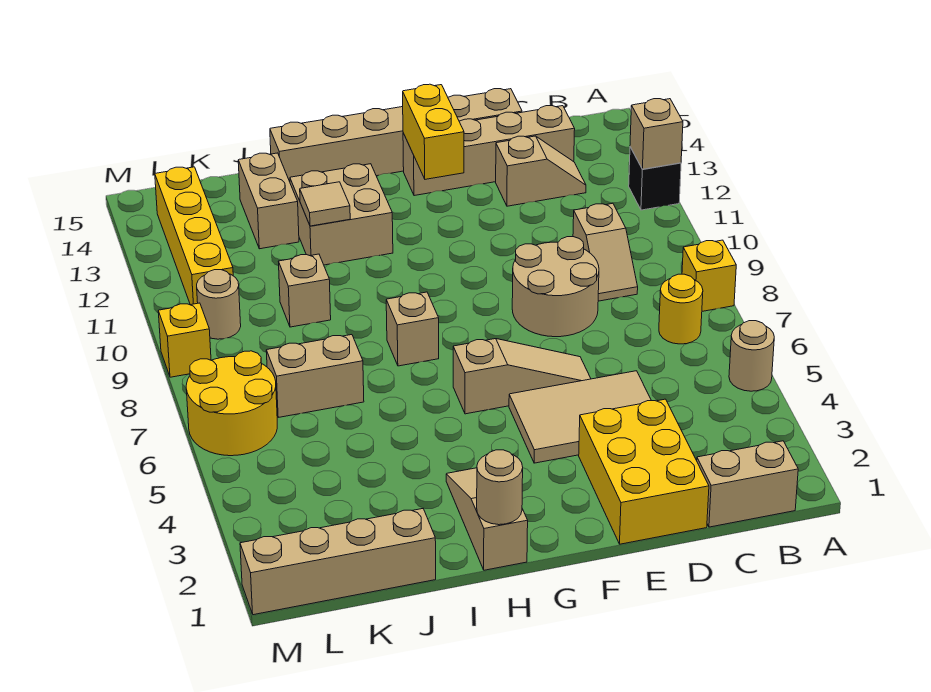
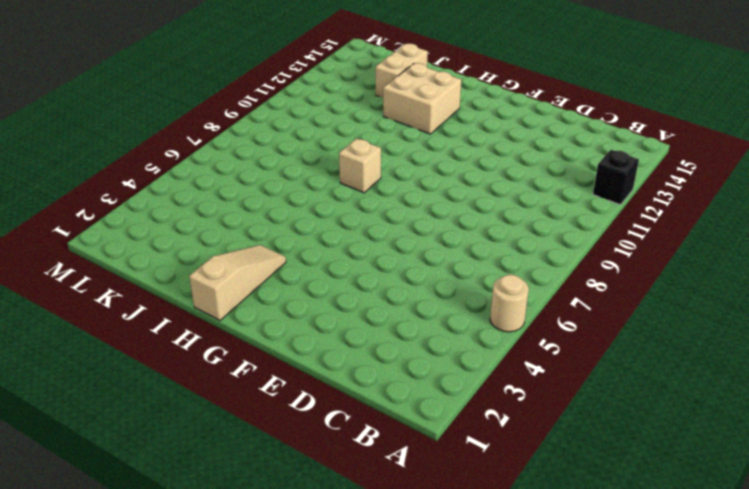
none -> yellow brick A8 level 1
none -> tan brick B1:C1 level 1
none -> yellow round brick B7 level 1

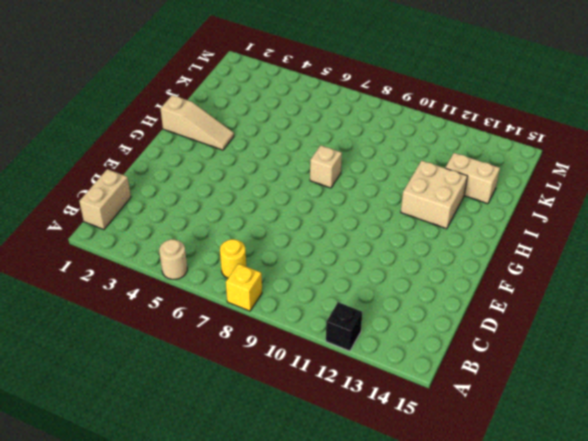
none -> tan slope C9:C10 level 1 top 10
none -> tan slope C13:D13 level 1 top D
none -> tan brick C14:F14 level 1

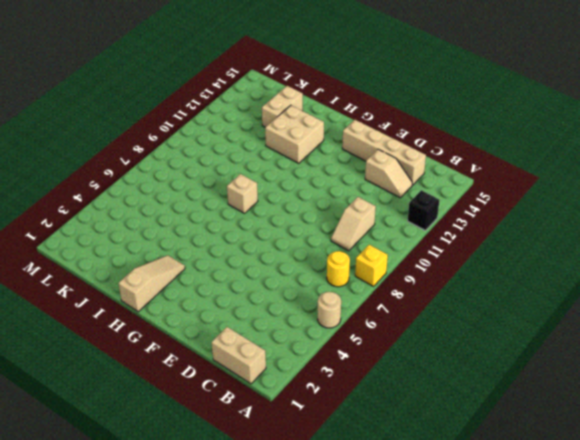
none -> yellow brick D1:E3 level 1
none -> tan tile D4:F5 level 1
none -> tan round brick D8:E9 level 1

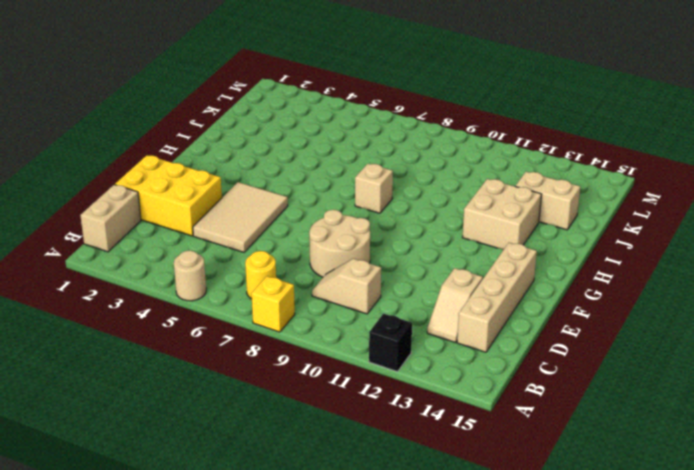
none -> tan brick D15:I15 level 1
none -> tan slope E6:G6 level 1 top G
none -> tan slope H1:H3 level 1 top 1

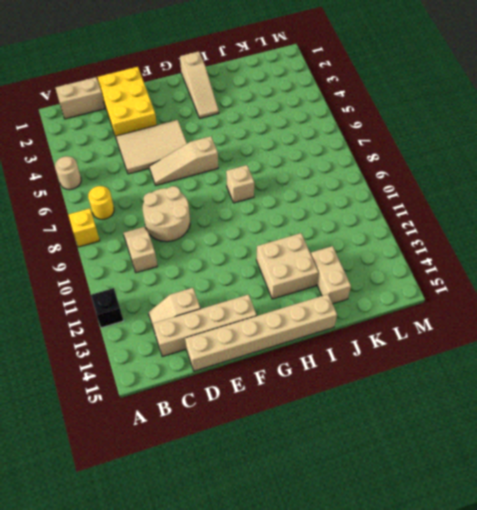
none -> tan brick J1:M1 level 1
none -> tan brick J7:K7 level 1
none -> tan brick J10 level 1

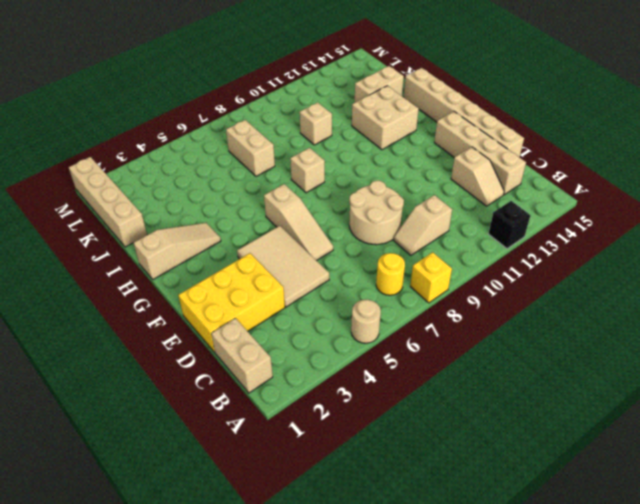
none -> yellow round brick L6:M7 level 1
none -> tan round brick L10 level 1
none -> yellow brick L11:L14 level 1

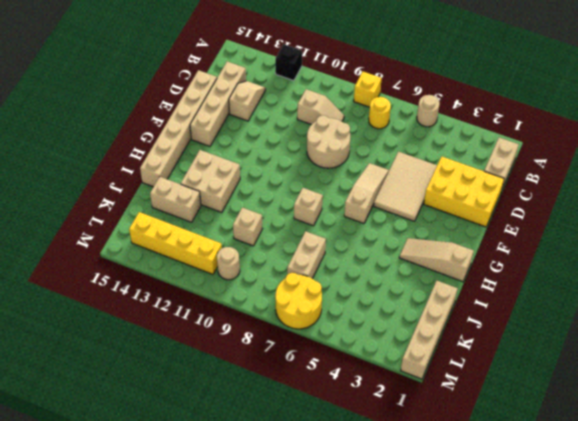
none -> yellow brick M9 level 1
none -> tan brick A12 level 2
none -> yellow brick F13:F14 level 2

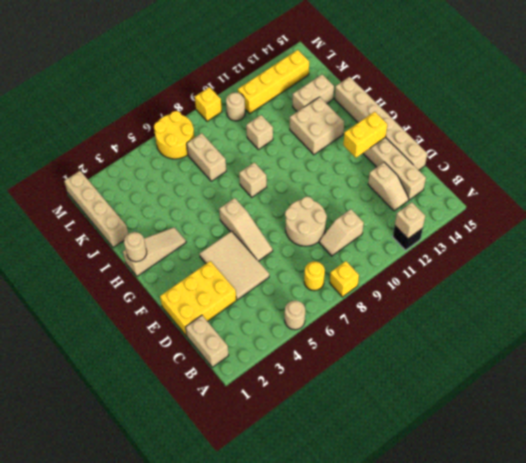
none -> tan tile I12 level 2

